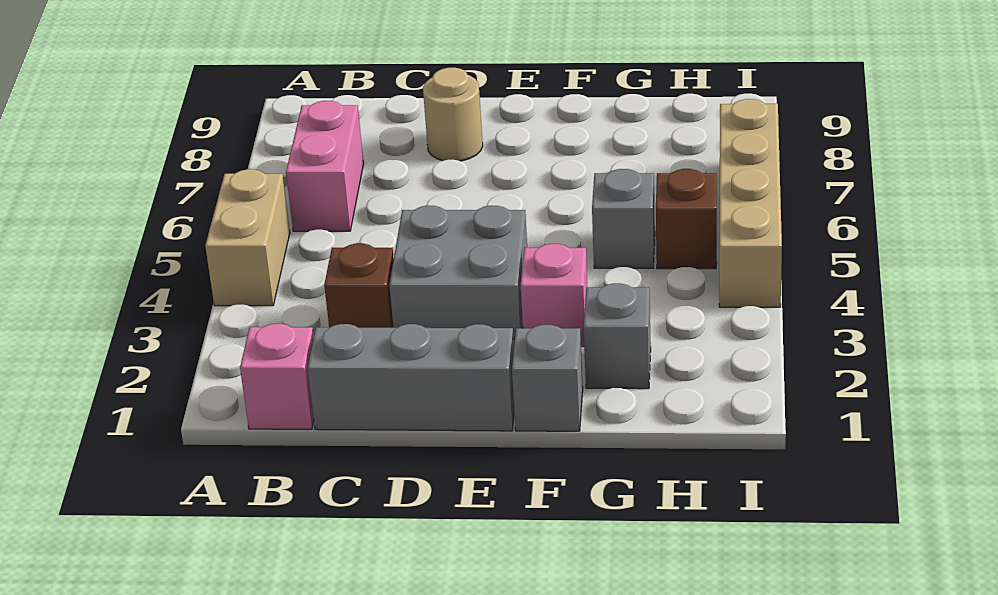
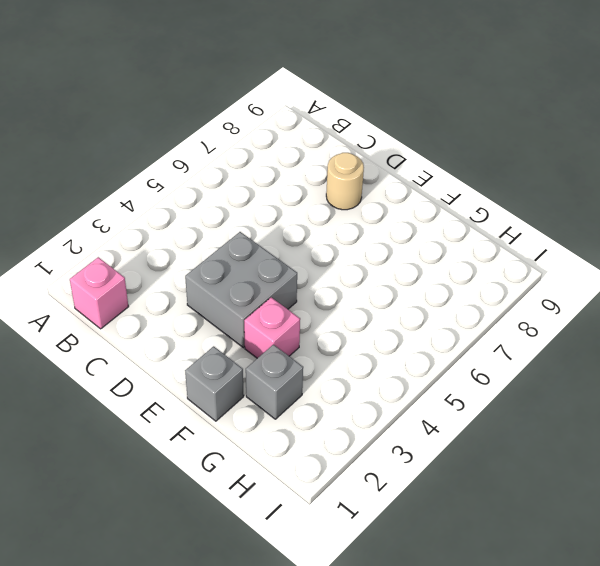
none -> tan brick A4:A5 level 1
none -> pink brick B6:B7 level 1
none -> grey brick C1:E1 level 1

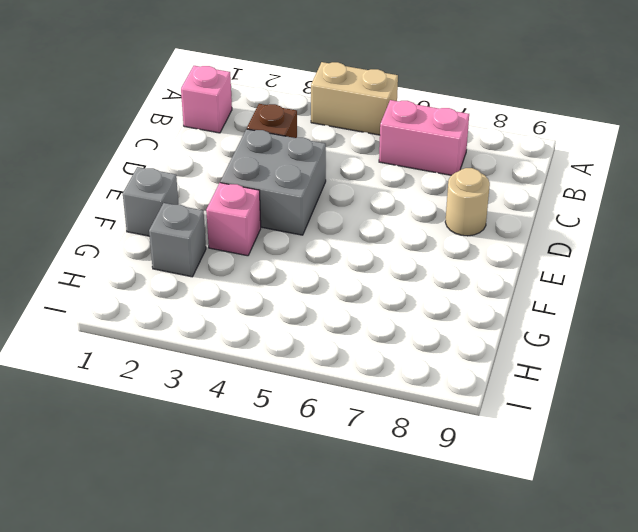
none -> grey brick C1:E1 level 1
none -> grey brick G5 level 1
none -> brown brick H5 level 1

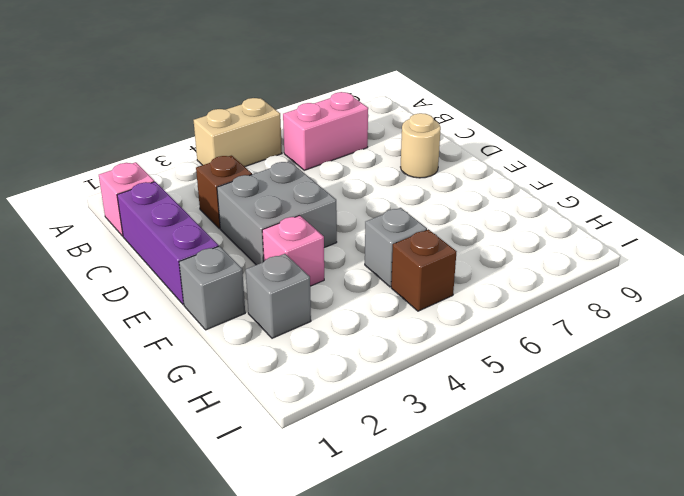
purple brick C1:E1 level 1 -> grey brick C1:E1 level 1
none -> tan brick I4:I7 level 1

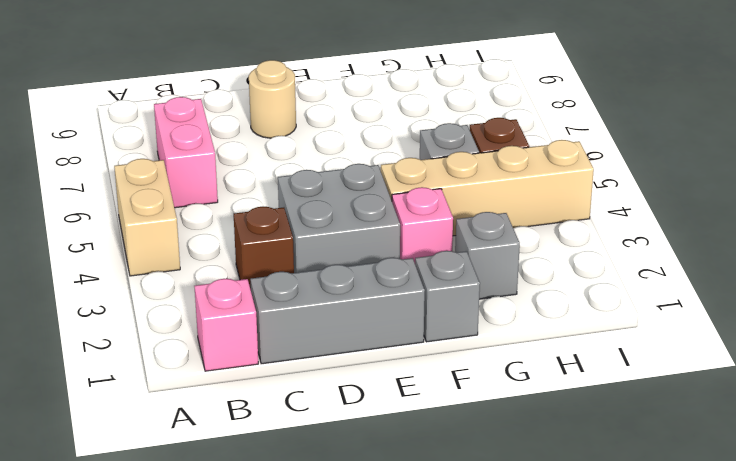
tan brick F4:I4 level 1 -> tan brick I4:I7 level 1

